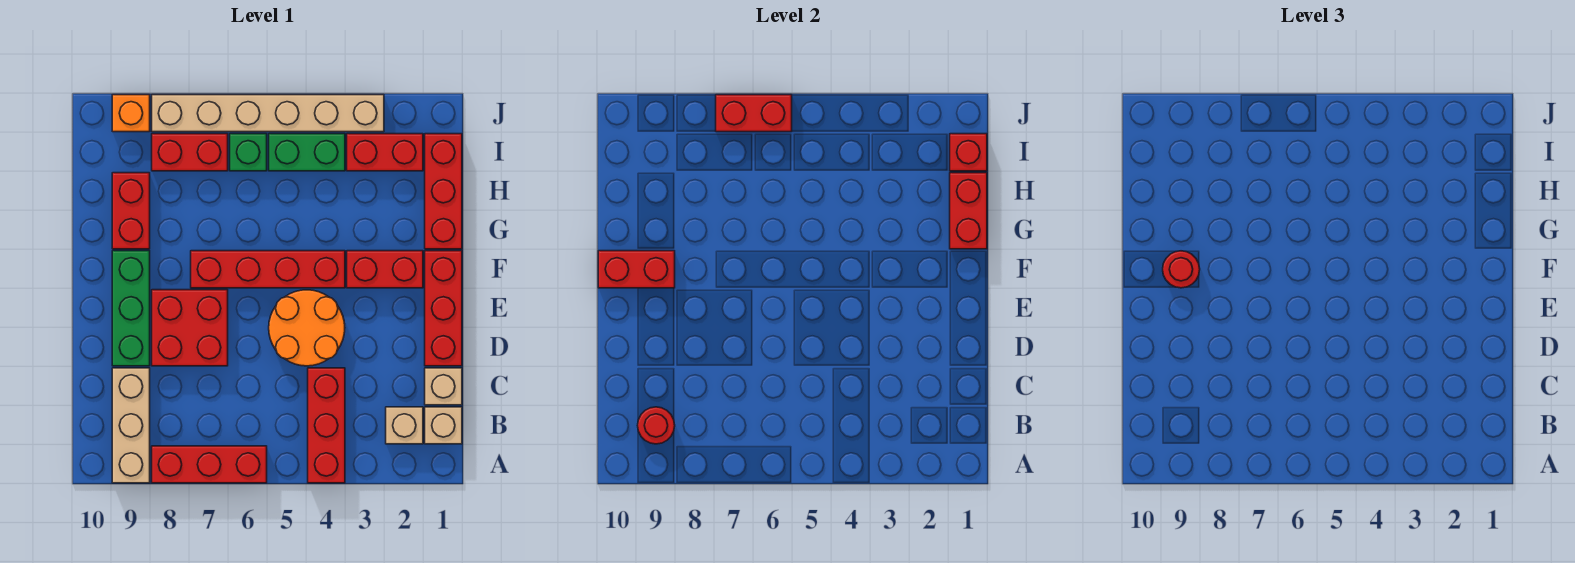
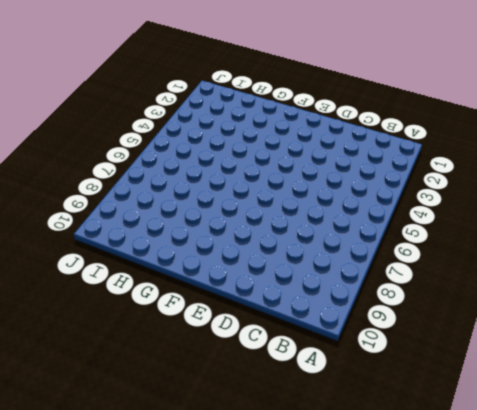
none -> red brick A4:C4 level 1
none -> red brick A6:A8 level 1
none -> tan brick A9:C9 level 1

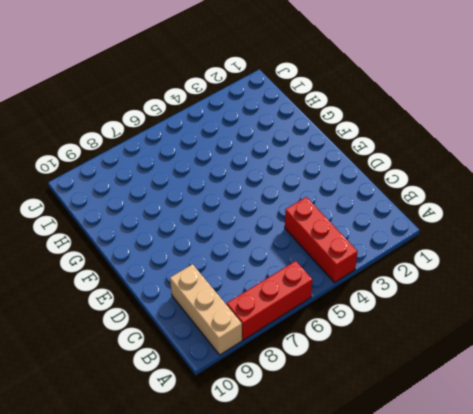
none -> tan brick B1 level 1
none -> tan brick B2 level 1
none -> tan brick C1 level 1

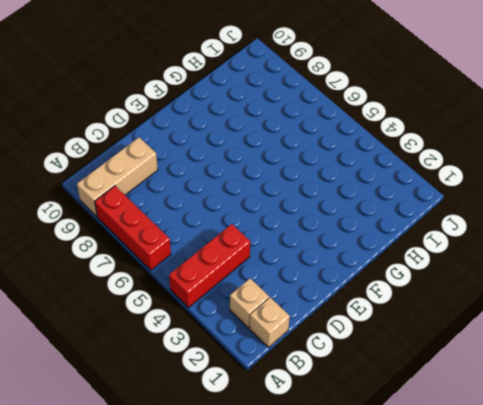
none -> tan brick C1 level 1
none -> red brick D1:F1 level 1
none -> orange round brick D4:E5 level 1

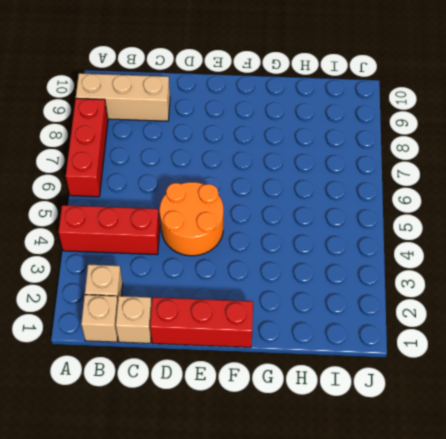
none -> red brick D7:E8 level 1
none -> green brick D9:F9 level 1
none -> red brick F2:F3 level 1

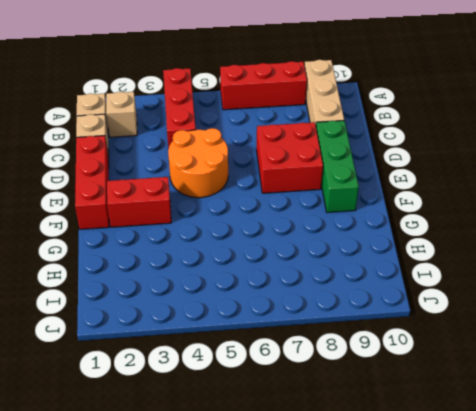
none -> red brick F4:F7 level 1
none -> red brick G1:I1 level 1
none -> red brick G9:H9 level 1

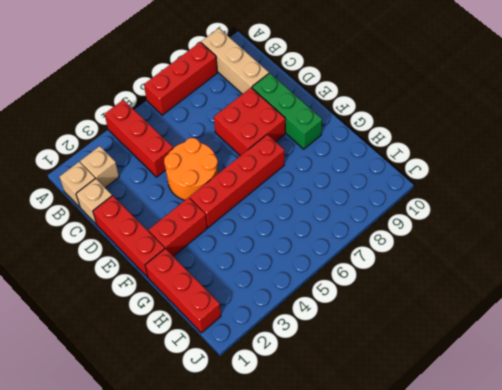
none -> red brick G9:H9 level 1
none -> red brick I2:I3 level 1
none -> green brick I4:I5 level 1

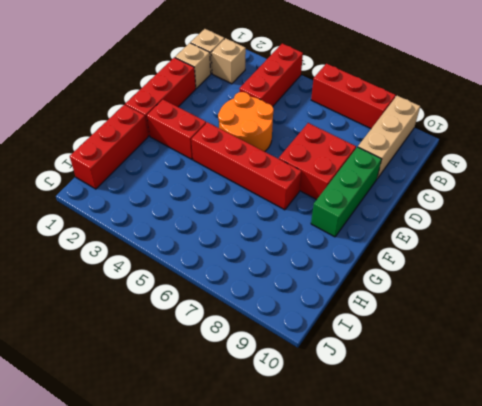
none -> red brick G9:H9 level 1
none -> red brick I2:I3 level 1
none -> green brick I4:I5 level 1

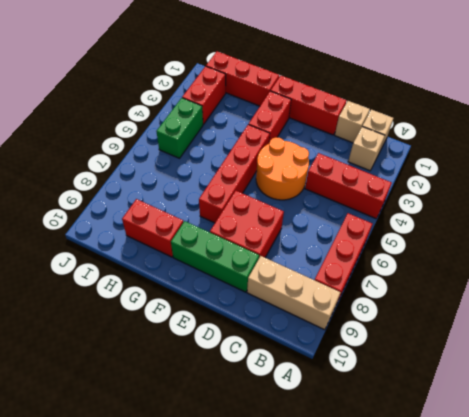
none -> green brick I6 level 1
none -> red brick I7:I8 level 1
none -> tan brick J3:J8 level 1

